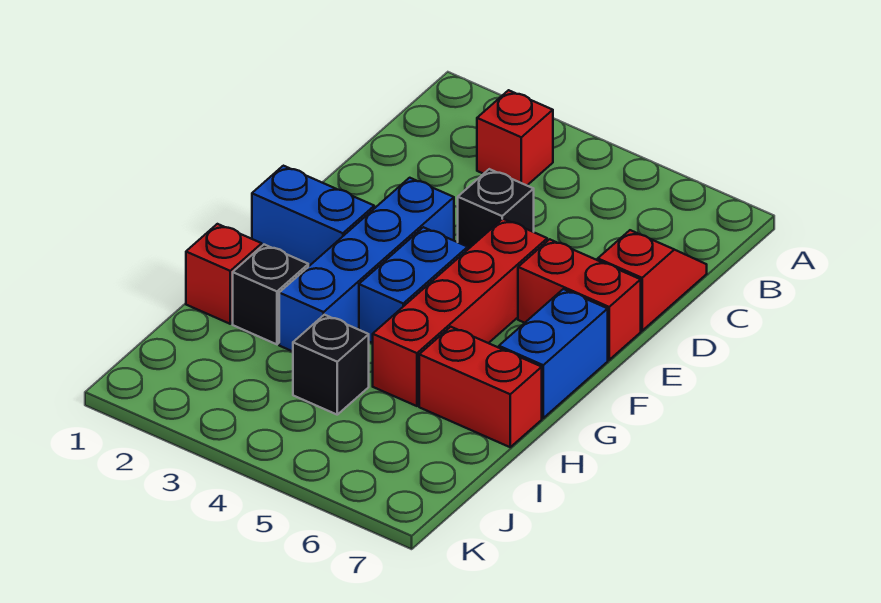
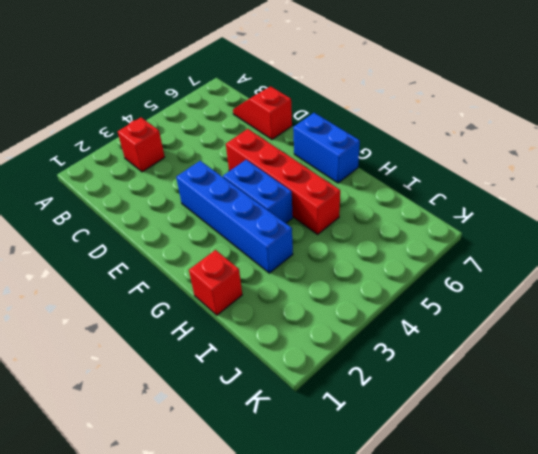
none -> black brick D4 level 1
none -> red brick E6:E7 level 1
none -> blue brick F1:F2 level 1

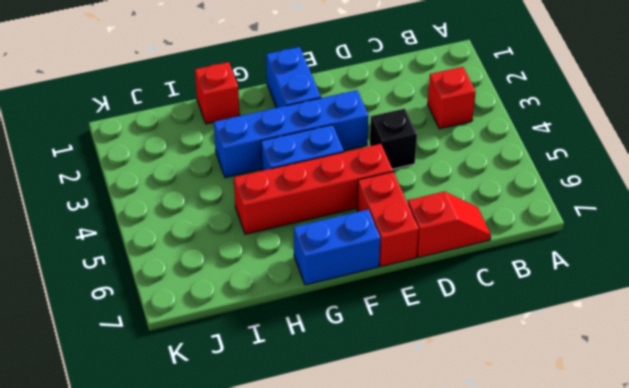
none -> black brick H2 level 1
none -> red brick H6:H7 level 1
none -> black brick I4 level 1

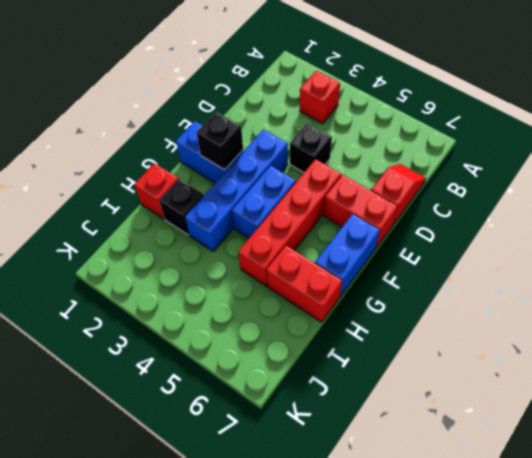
black brick F2 level 2 -> black brick I4 level 1

